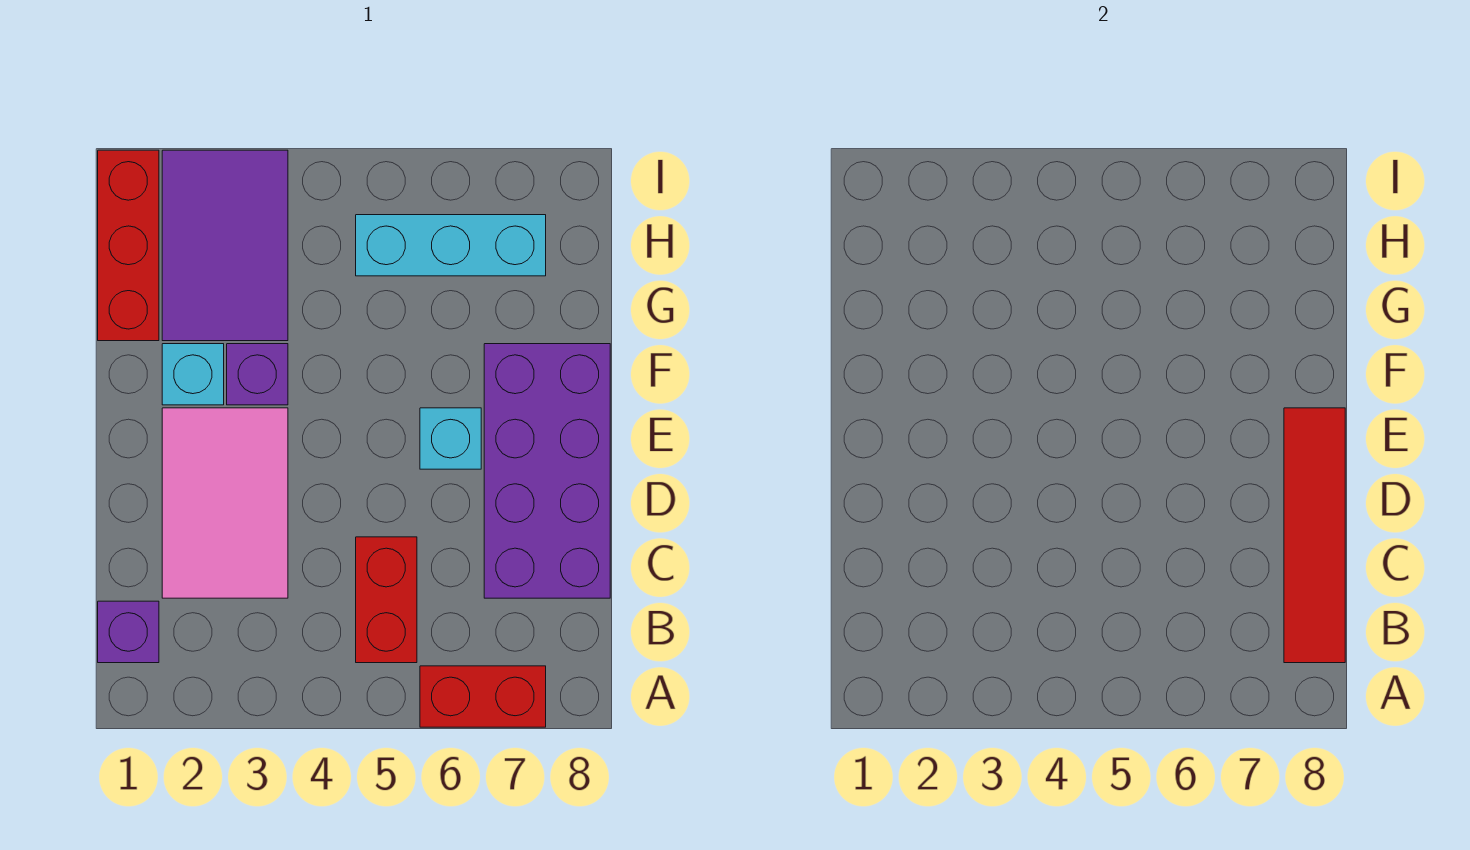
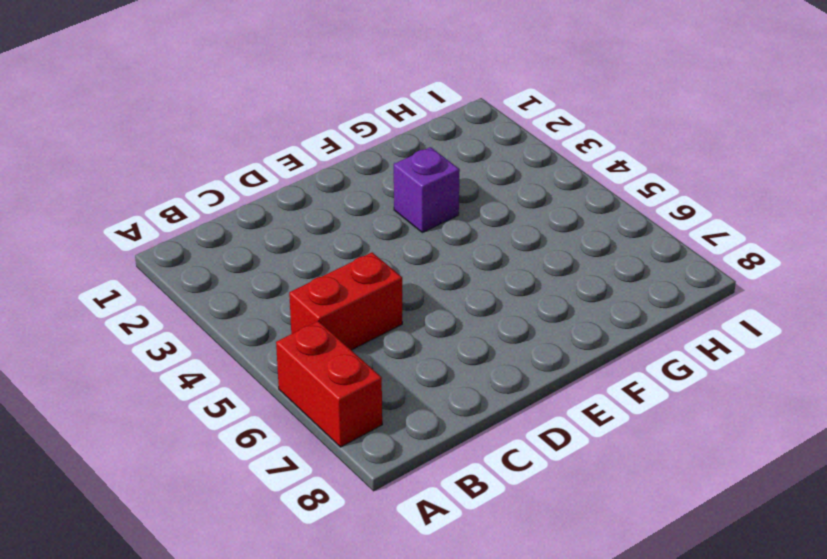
none -> purple brick B1 level 1
none -> pink tile C2:E3 level 1
none -> purple brick C7:F8 level 1

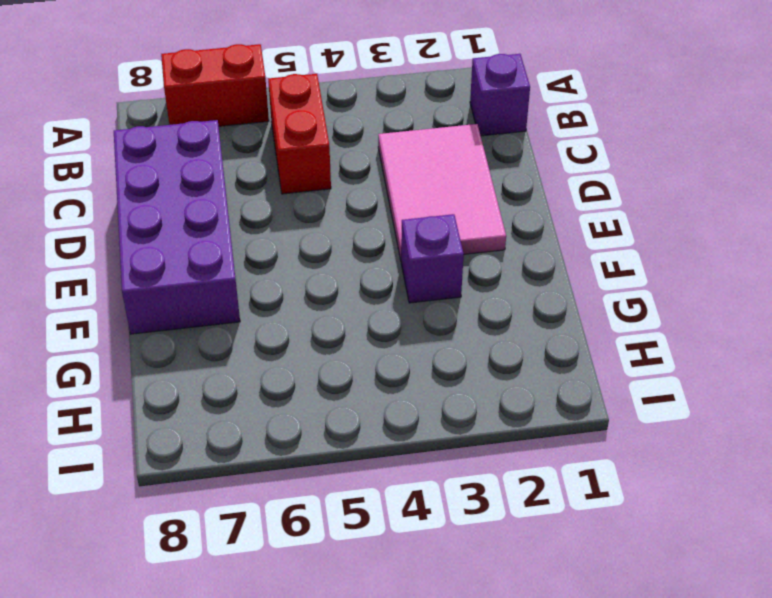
none -> cyan brick E6 level 1
none -> cyan brick F2 level 1
none -> red brick G1:I1 level 1

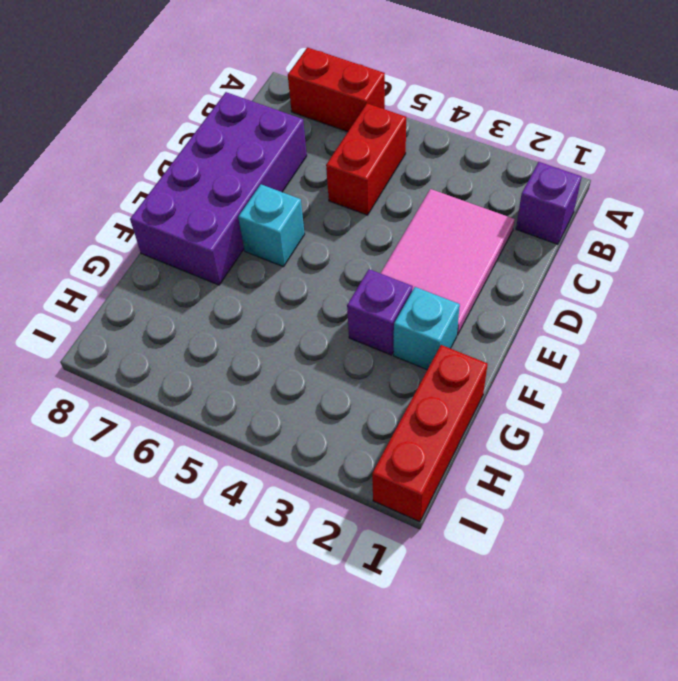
none -> purple tile G2:I3 level 1
none -> cyan brick H5:H7 level 1
none -> red tile B8:E8 level 2

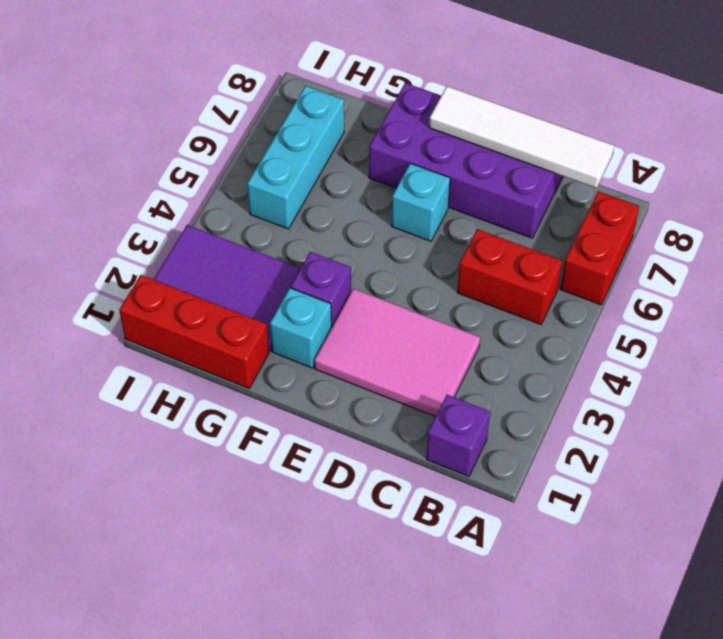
white tile B8:E8 level 2 -> red tile B8:E8 level 2

